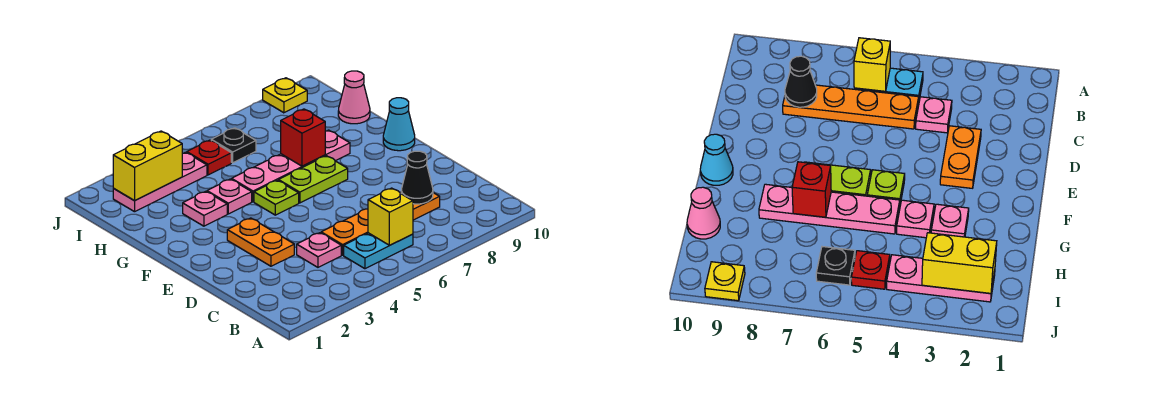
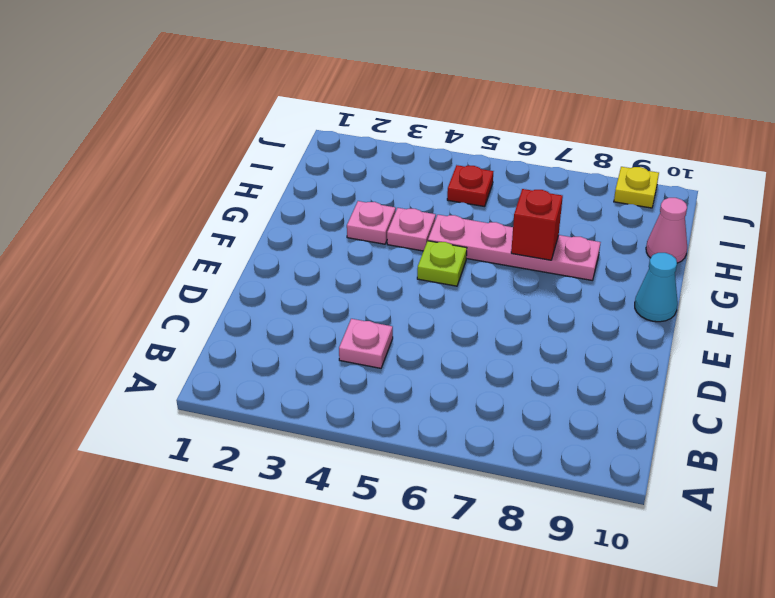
none -> cyan plate B5:B6 level 1
none -> orange plate C5:C8 level 1
none -> orange plate D3:E3 level 1

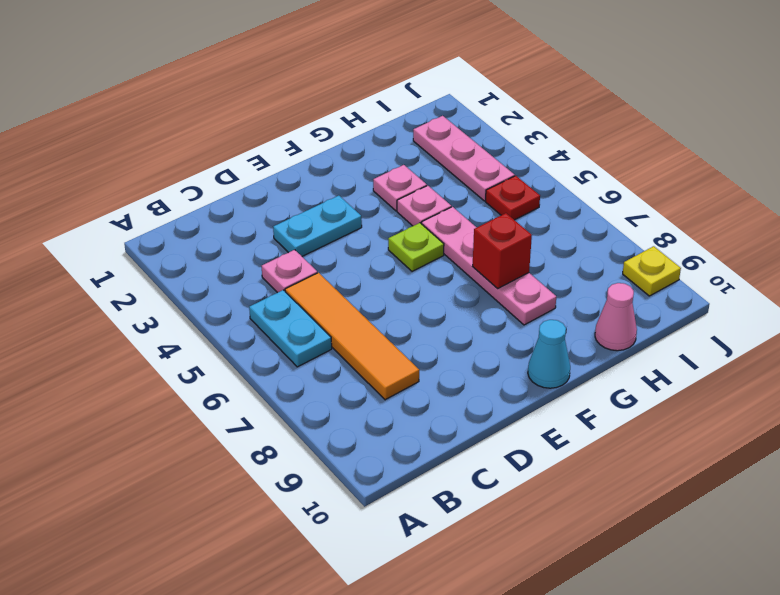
orange tile C5:C8 level 1 -> orange plate C5:C8 level 1
cyan plate D3:E3 level 1 -> orange plate D3:E3 level 1
none -> lime plate F6:F7 level 1
none -> black plate I6 level 1
none -> yellow brick B6 level 2

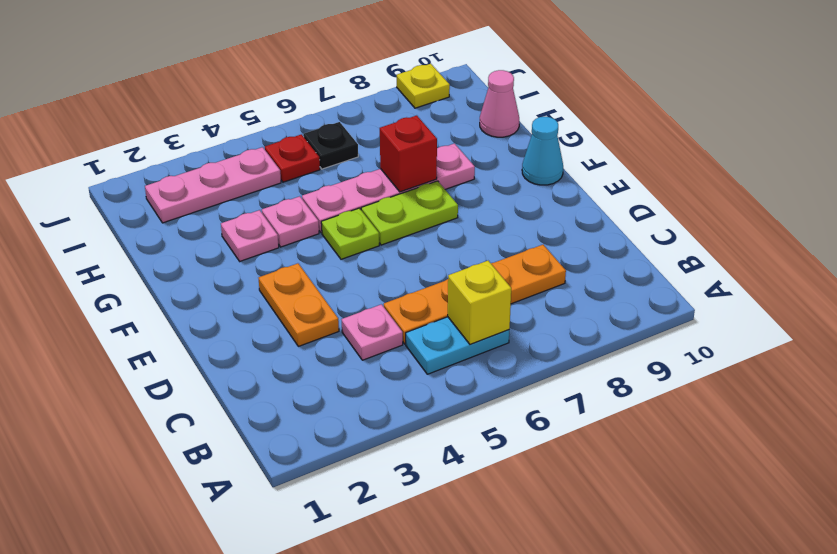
none -> black cone C8 level 2
none -> yellow brick I2:I3 level 2

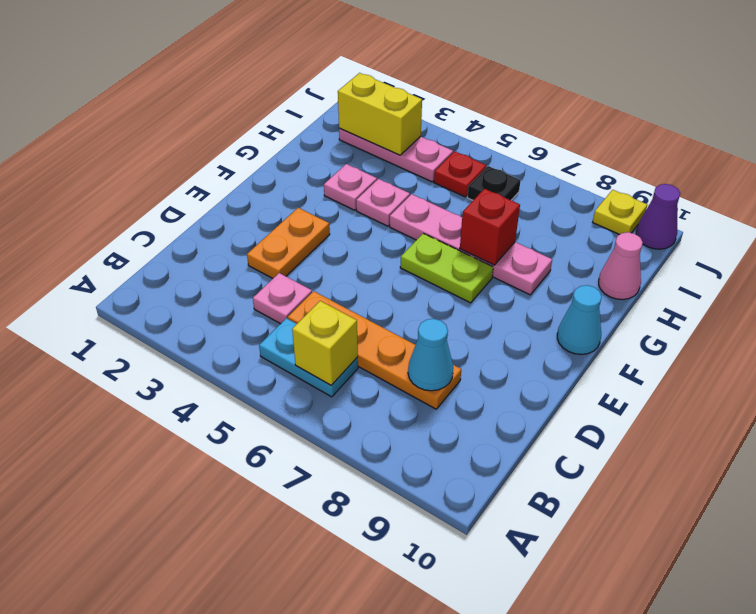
cyan cone C8 level 2 -> black cone C8 level 2
purple cone J10 level 1 -> none
none -> lime plate F5 level 1

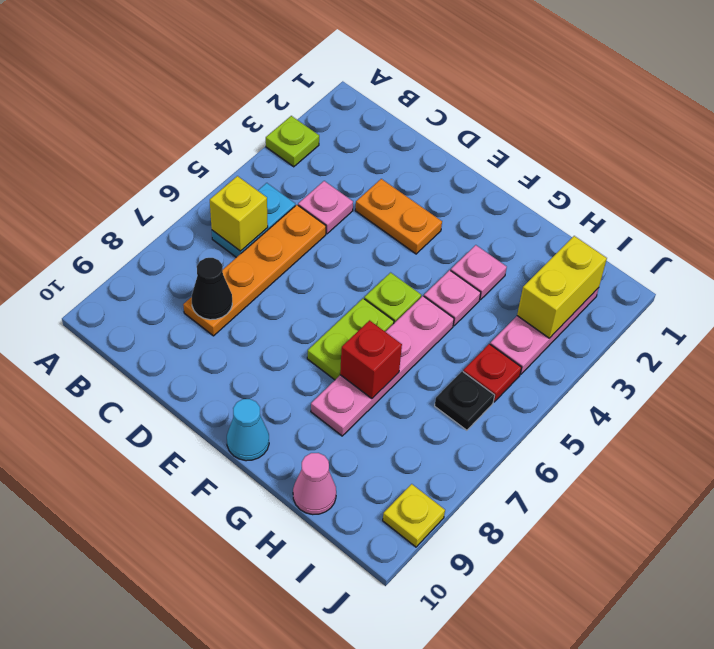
lime plate A3 level 1 -> none

